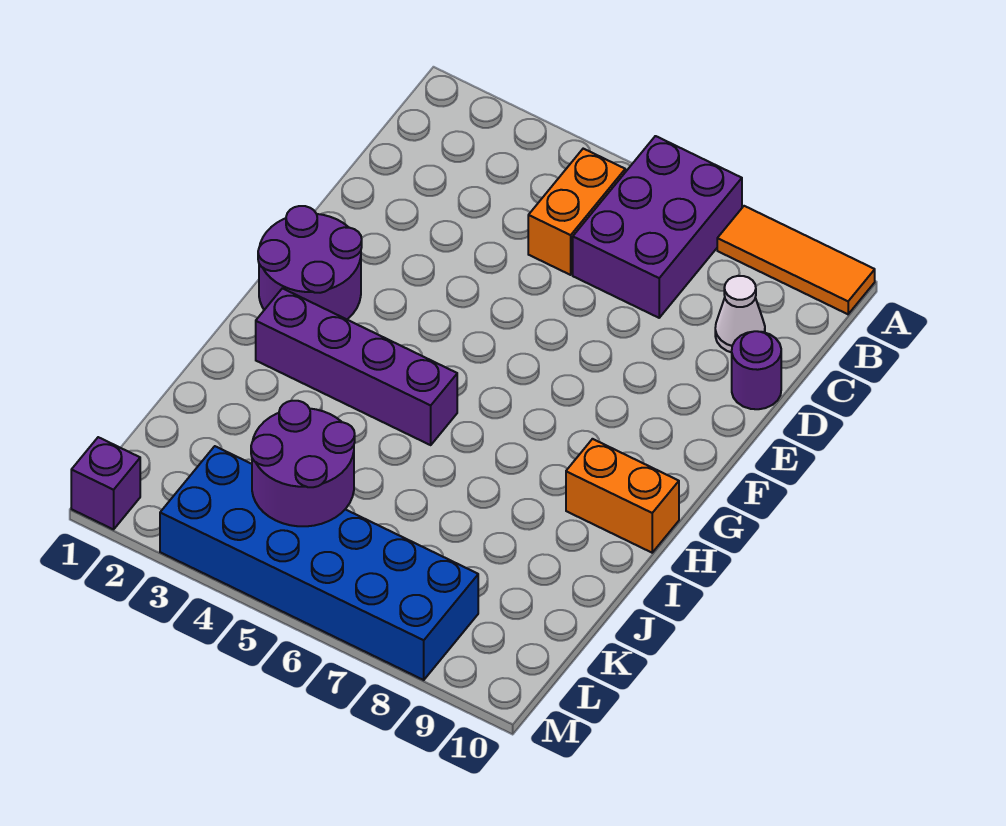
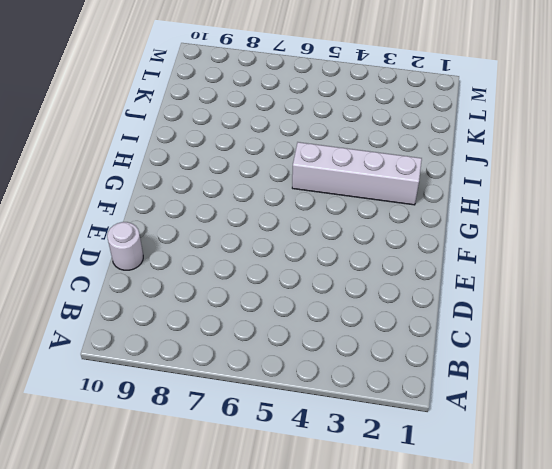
white round brick D10 level 1 -> purple round brick D10 level 1
white brick H2:H5 level 1 -> purple brick H2:H5 level 1
none -> purple brick A6:C7 level 1
none -> orange tile A8:A10 level 1

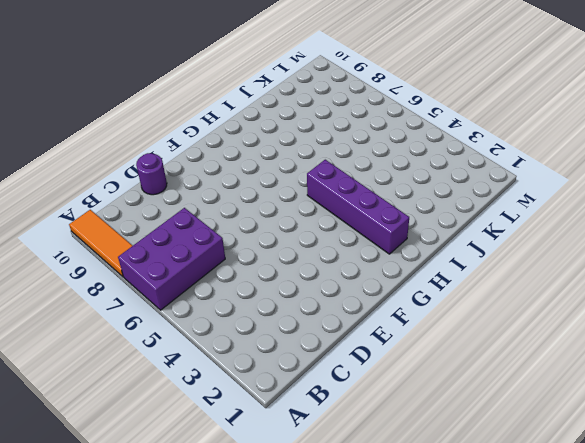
none -> orange brick B5:C5 level 1
none -> white cone C9 level 1

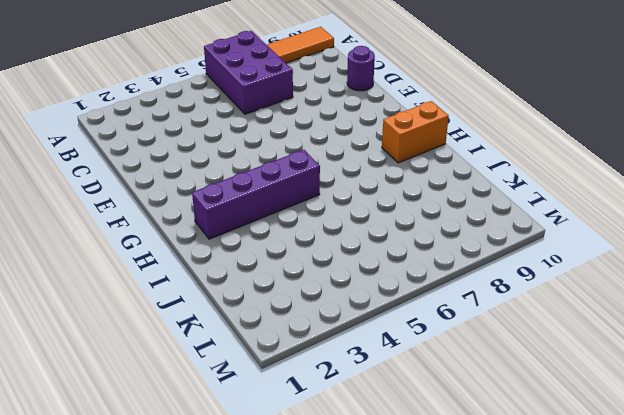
none -> orange brick B5:C5 level 1
none -> white cone C9 level 1

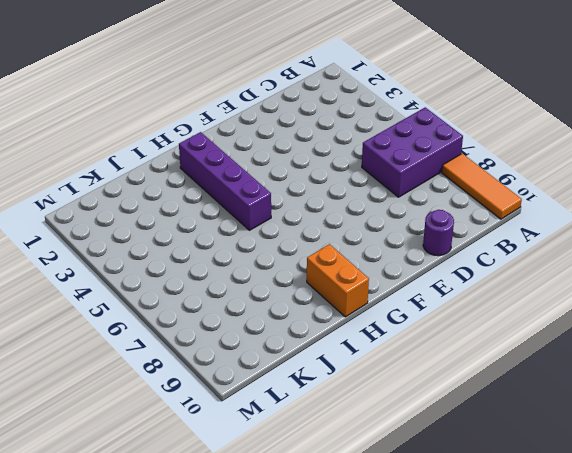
none -> orange brick B5:C5 level 1
none -> white cone C9 level 1

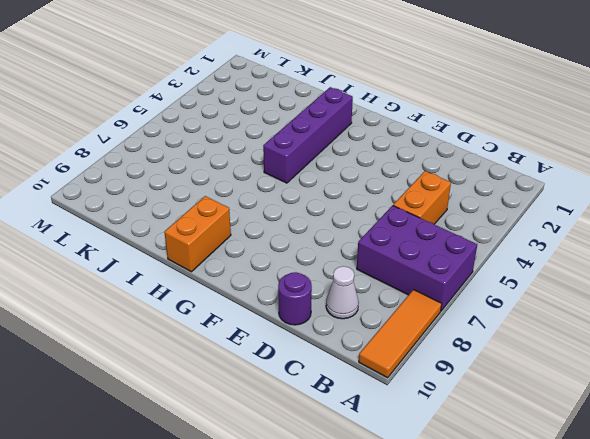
orange brick C4:C5 level 1 -> orange brick B5:C5 level 1
none -> purple round brick F1:G2 level 1
none -> blue brick L3:M8 level 1

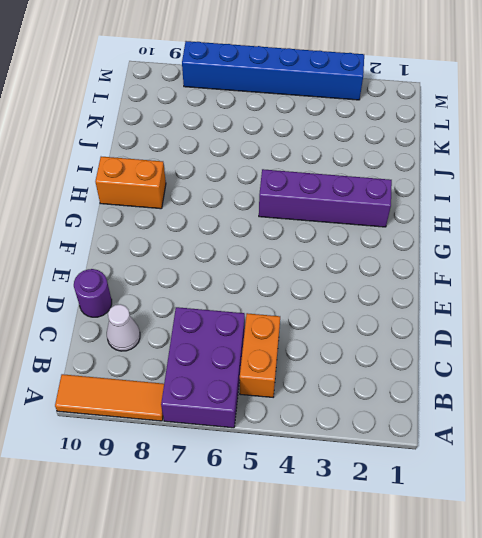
blue brick M3:M8 level 1 -> blue brick L3:M8 level 1
none -> purple round brick F1:G2 level 1
none -> purple brick M1 level 1

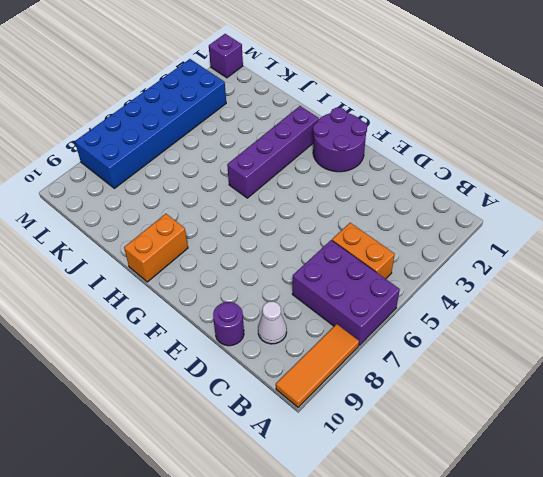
none -> purple round brick K4:L5 level 2

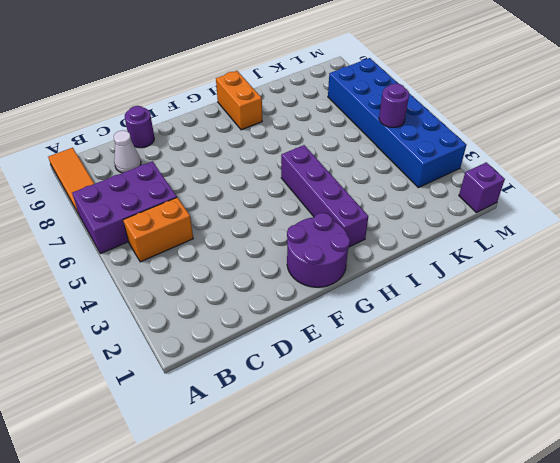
purple round brick L5 level 2 -> purple round brick K4:L5 level 2

